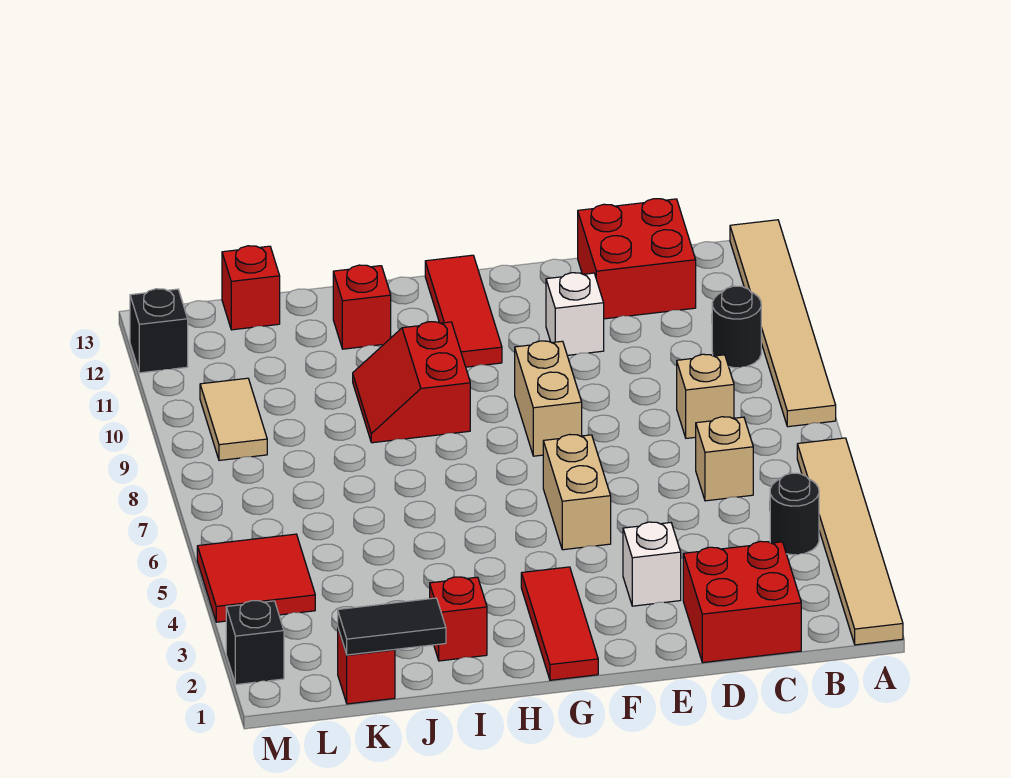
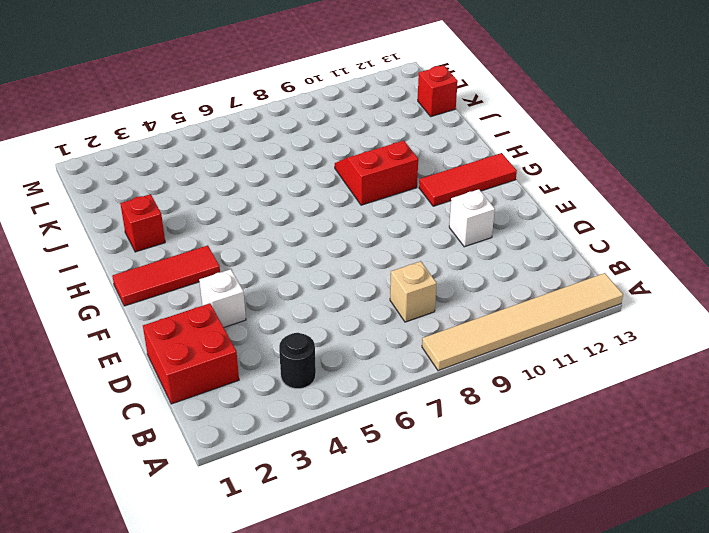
none -> tan tile A1:A6 level 1
none -> black round brick B10 level 1
none -> tan brick C6 level 1

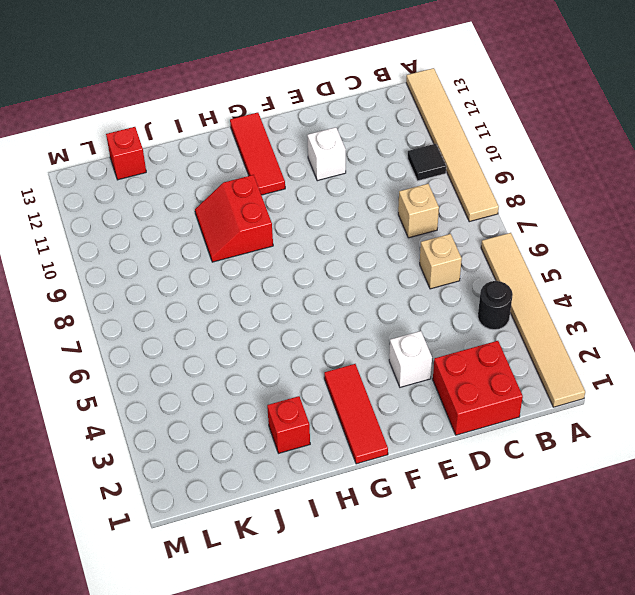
black tile B10 level 1 -> black round brick B10 level 1
none -> red brick C12:D13 level 1
none -> tan brick F5:F6 level 1
none -> tan brick F8:F9 level 1

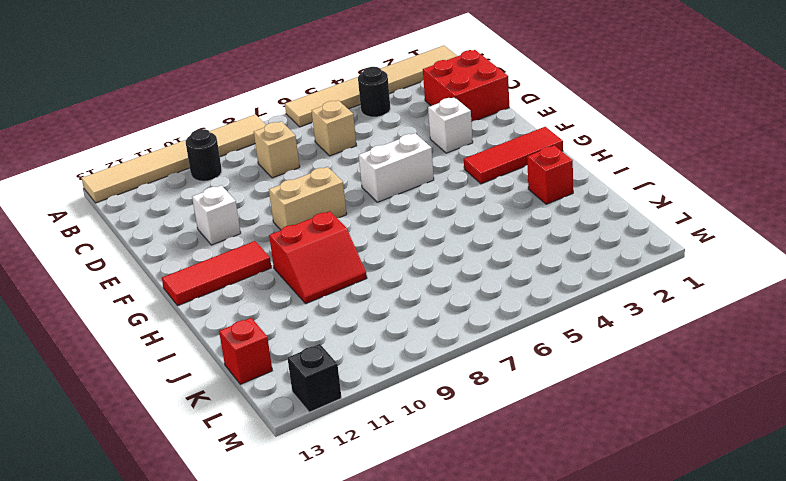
white brick F5:F6 level 1 -> tan brick F5:F6 level 1
none -> red brick C12:D13 level 1
none -> red brick I12 level 1
none -> red brick K1 level 1

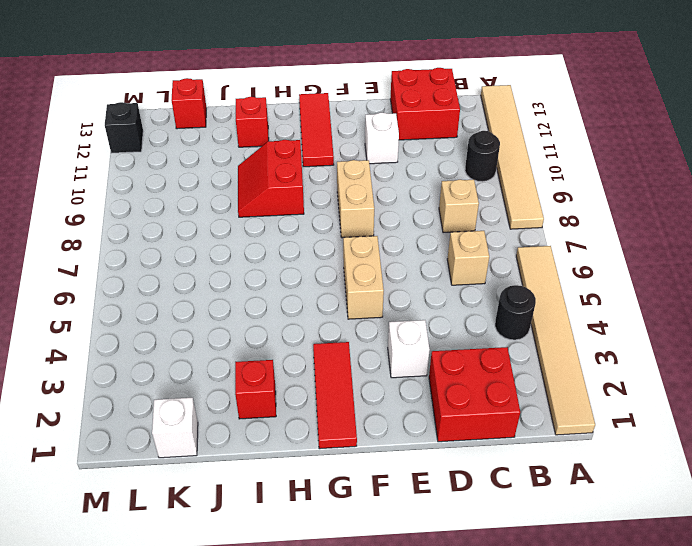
white brick K1 level 1 -> red brick K1 level 1
none -> red tile L4:M5 level 1
none -> tan tile L9:L10 level 1
none -> black brick M2 level 1

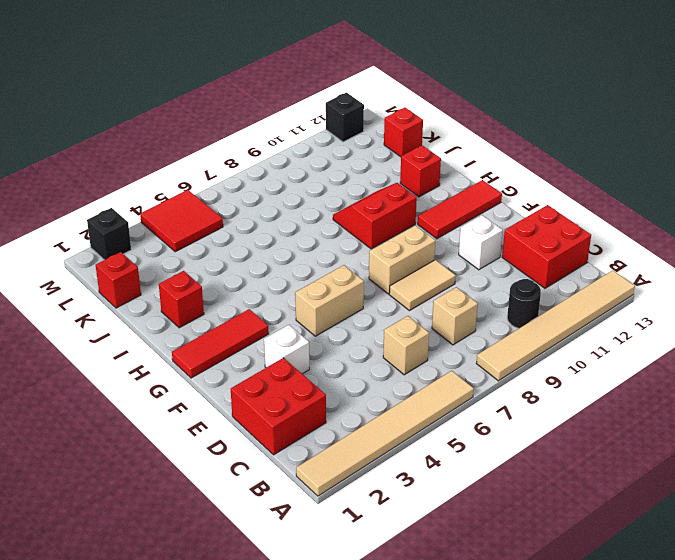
tan tile E8:E9 level 1 -> tan tile L9:L10 level 1
none -> black round brick B4 level 1
none -> black tile J1:K1 level 2

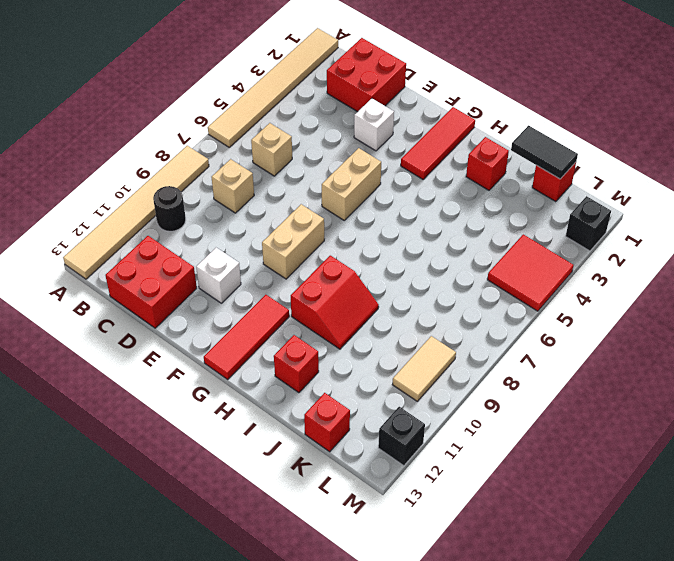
none -> black round brick B4 level 1

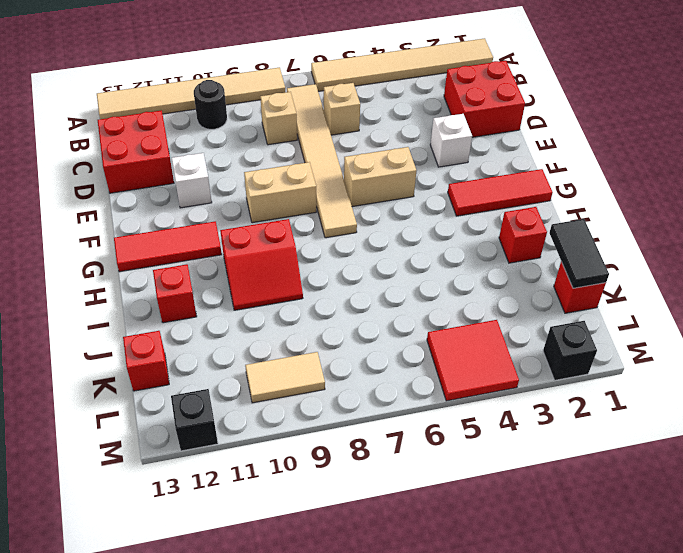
tan tile B7:G7 level 1 -> none
none -> black round brick B4 level 1

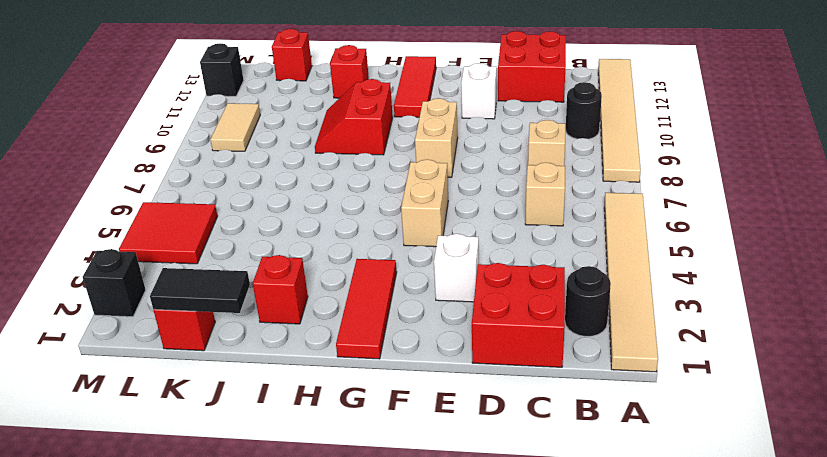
black round brick B2 level 1 -> black round brick B4 level 1

